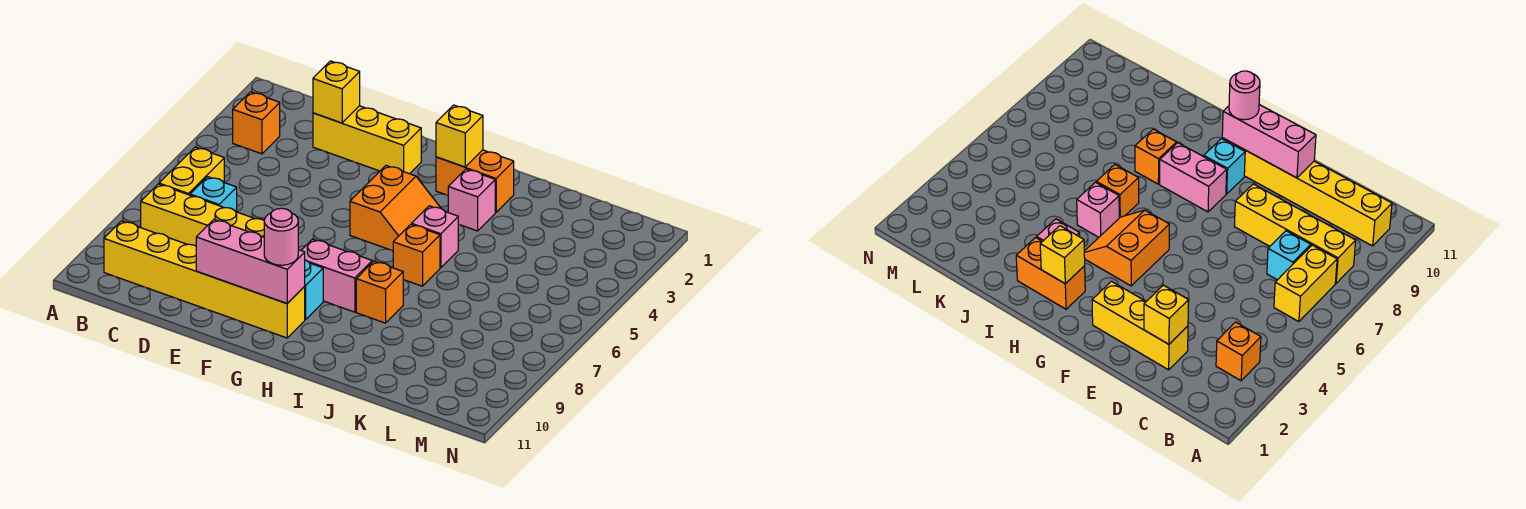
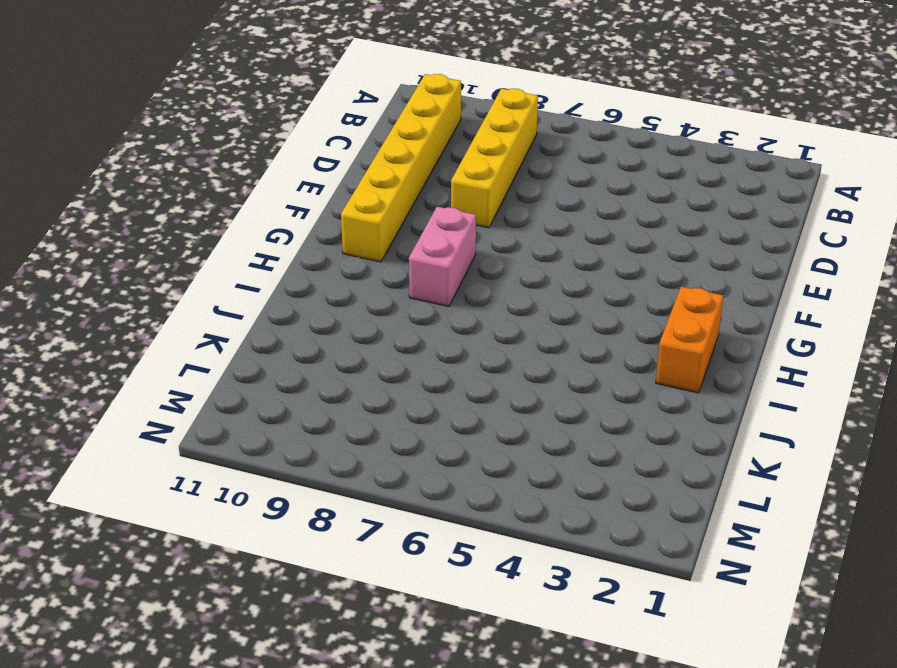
none -> orange brick B3 level 1
none -> yellow brick B6:B7 level 1
none -> cyan brick C7 level 1

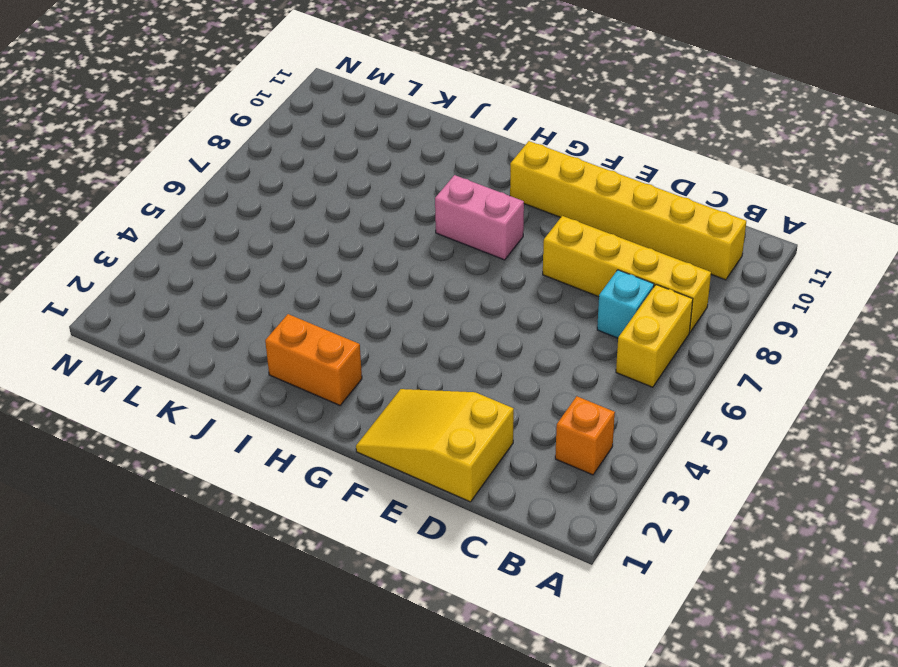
yellow slope D1:F2 level 1 top D -> yellow brick D2:F2 level 1
none -> orange slope G4:H5 level 1 top G
none -> cyan brick G9 level 1
none -> pink brick I3 level 1

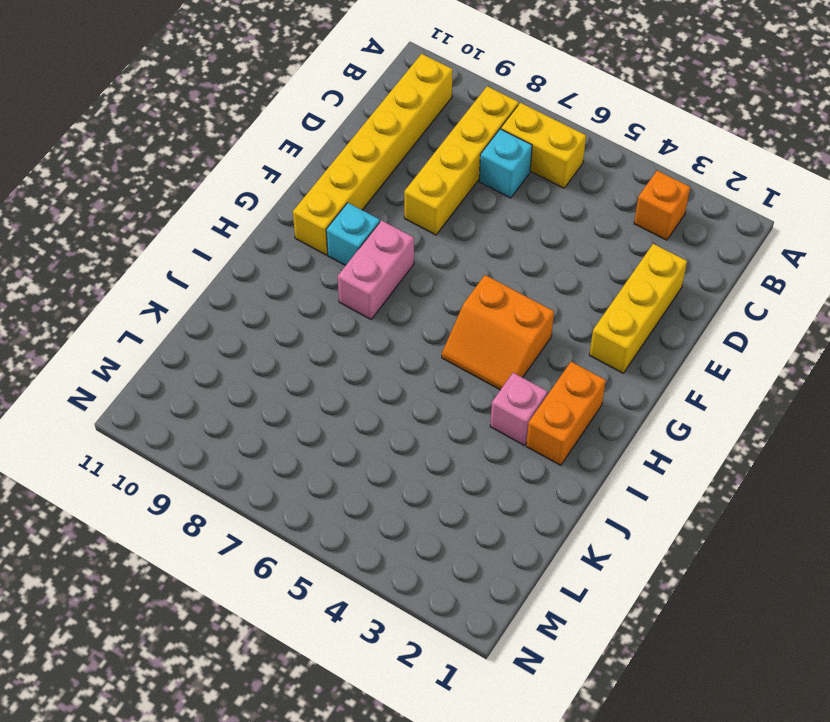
none -> pink brick I5 level 1
none -> orange brick I6 level 1
none -> orange brick I8 level 1

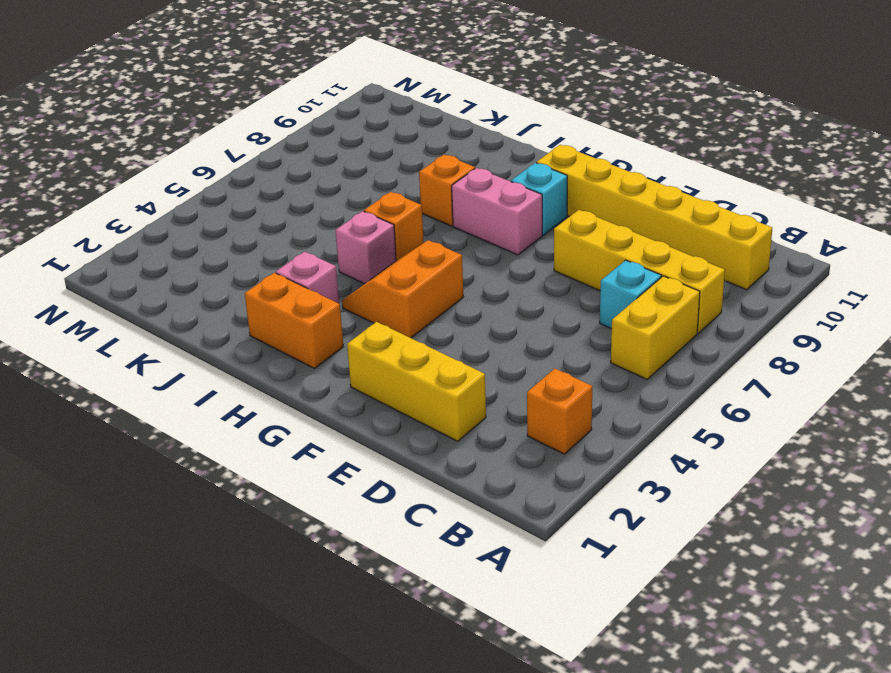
none -> yellow brick D2 level 2
none -> pink brick E10:G10 level 2
none -> yellow brick H2 level 2

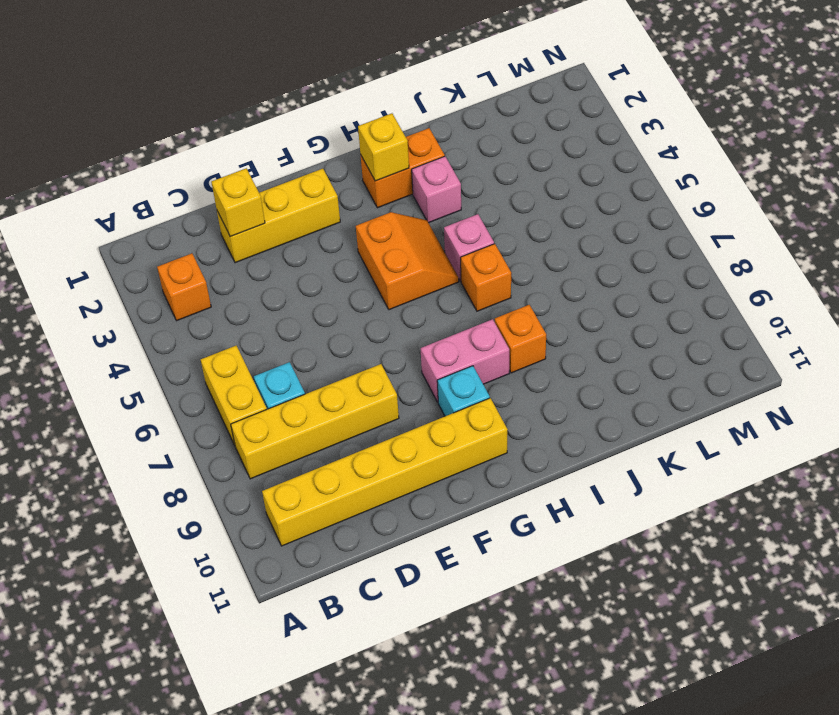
none -> pink brick E10:G10 level 2
none -> pink round brick G10 level 3

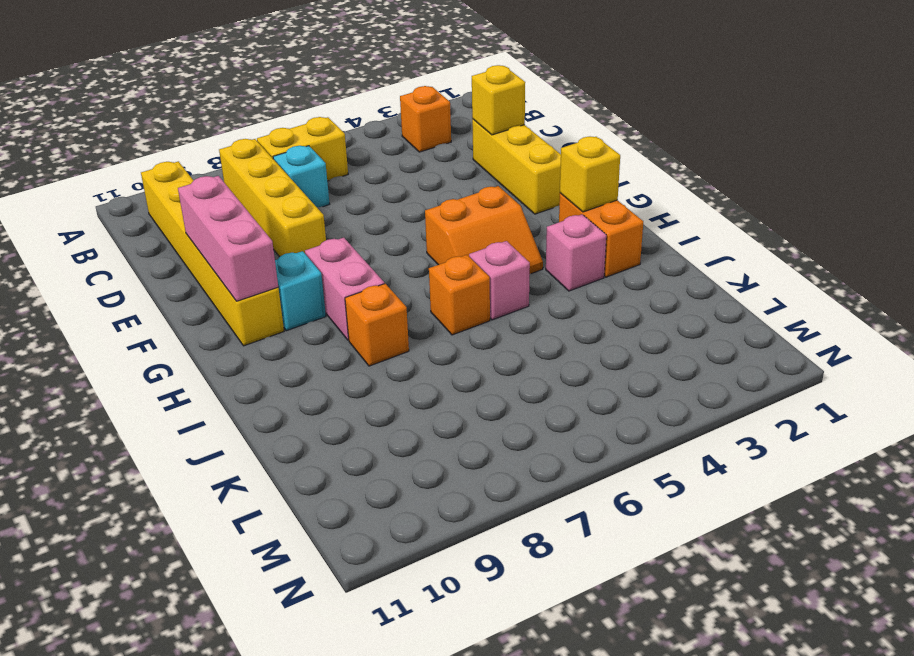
none -> pink round brick G10 level 3

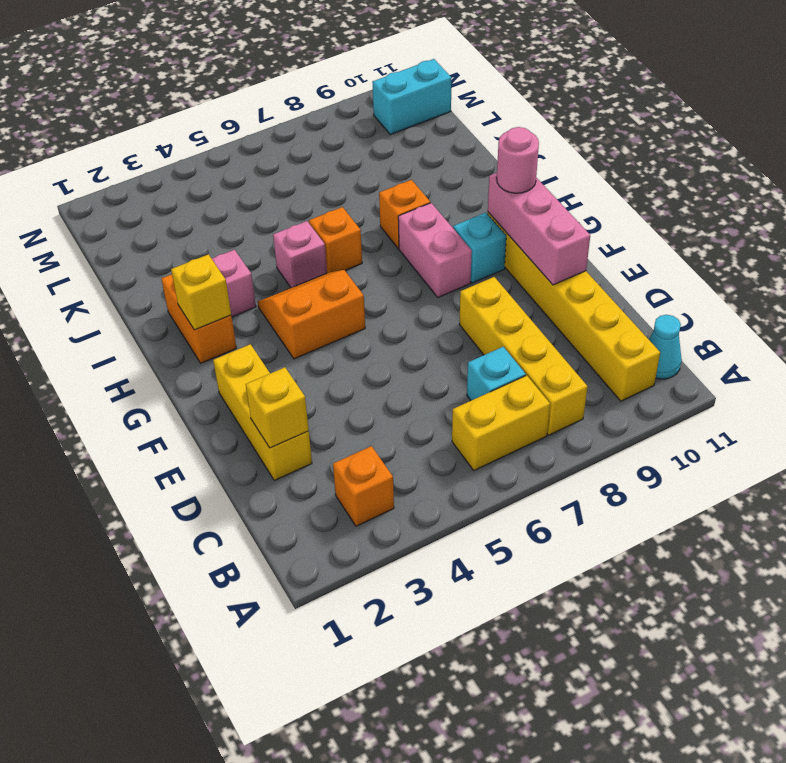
cyan cone B11 level 1 -> none
cyan brick M10:M11 level 1 -> none

